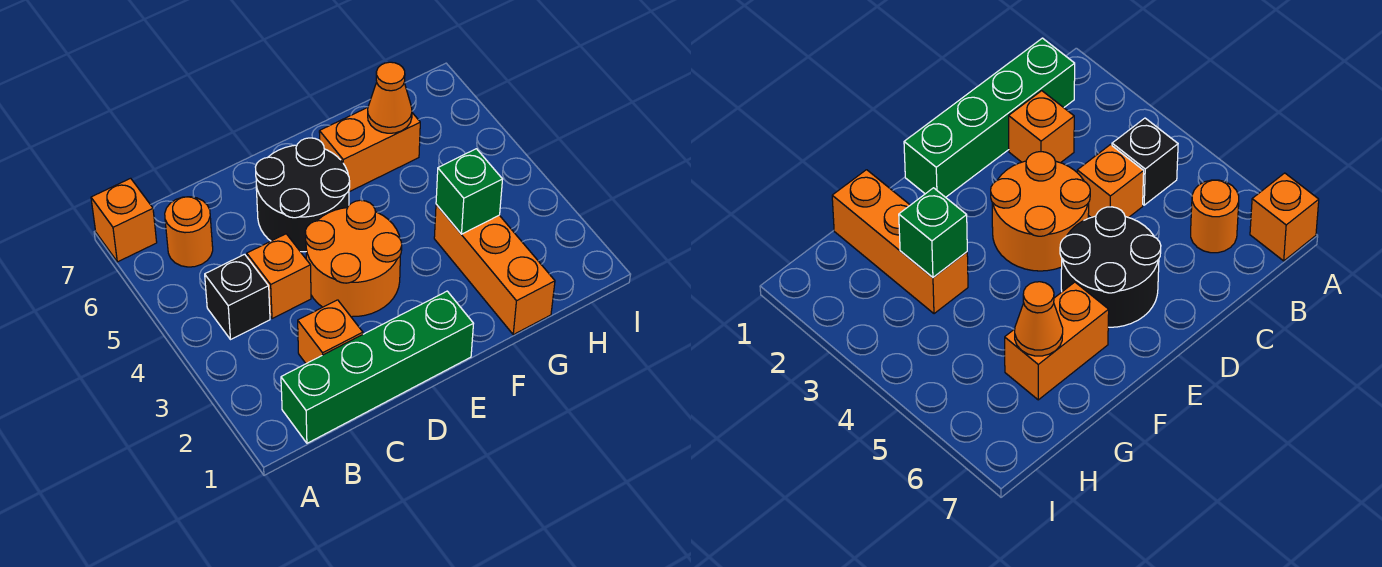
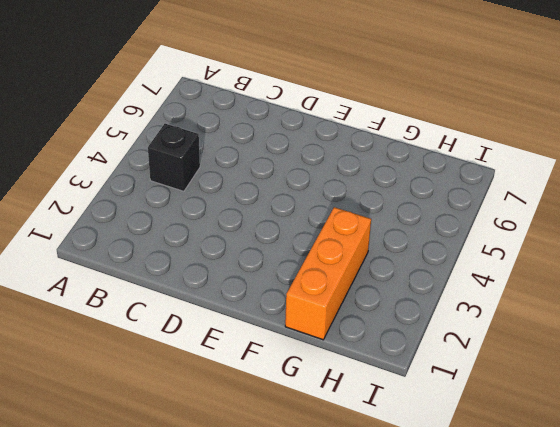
none -> orange brick A7 level 1
none -> green brick B1:E1 level 1
none -> orange round brick B6 level 1

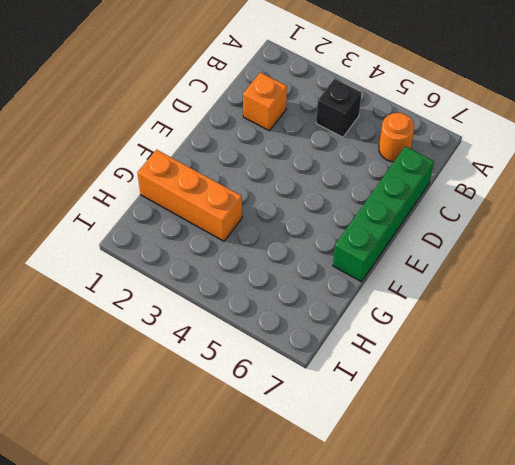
green brick C7:F7 level 1 -> green brick B1:E1 level 1
none -> orange brick A7 level 1
none -> orange brick C4 level 1
none -> orange round brick D3:E4 level 1

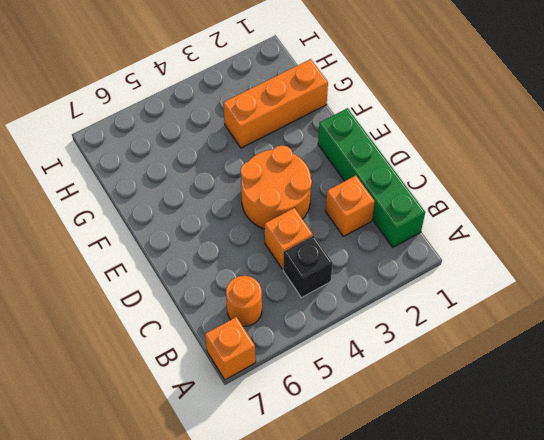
none -> black round brick D5:E6 level 1
none -> orange brick F6:G6 level 1
none -> green brick G3 level 2

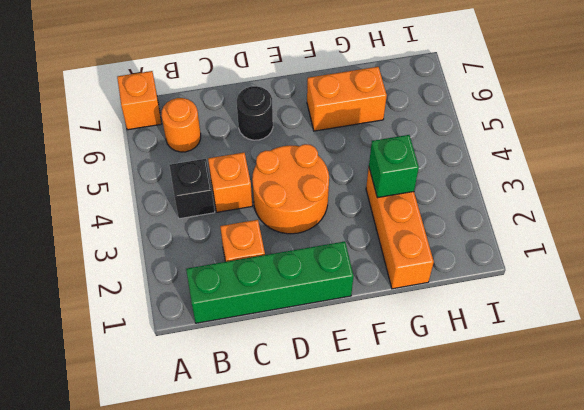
black round brick D6 level 1 -> black round brick D5:E6 level 1
none -> orange cone G6 level 2

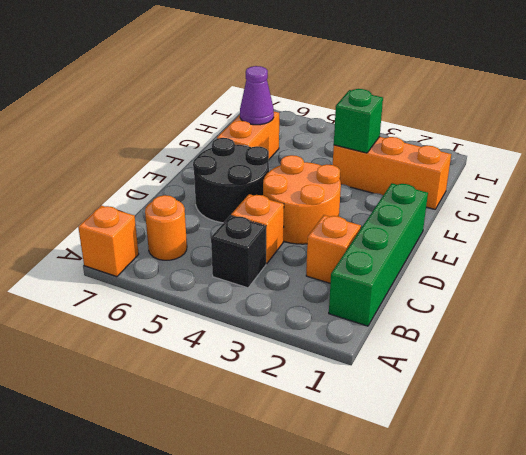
purple cone G6 level 2 -> orange cone G6 level 2

